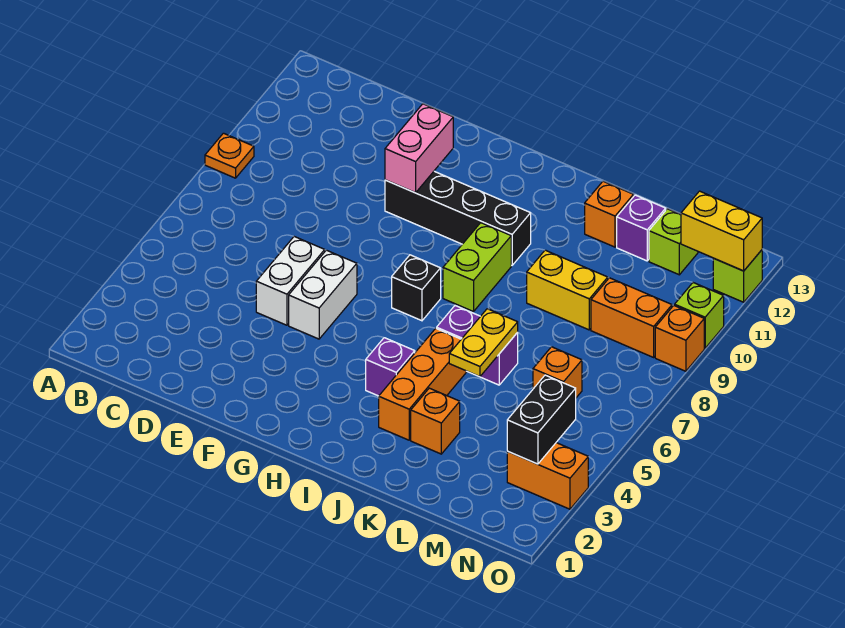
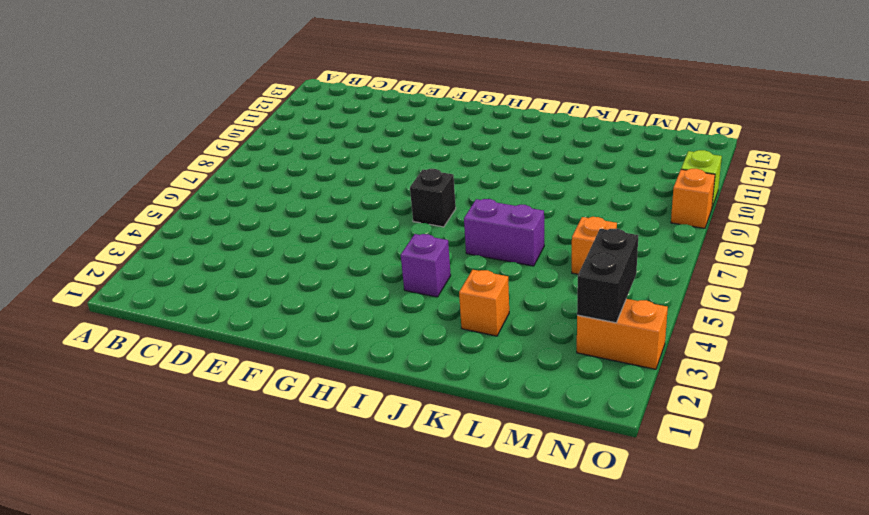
none -> orange plate A9 level 1
none -> white brick E5:E6 level 1
none -> white brick F5:F6 level 1

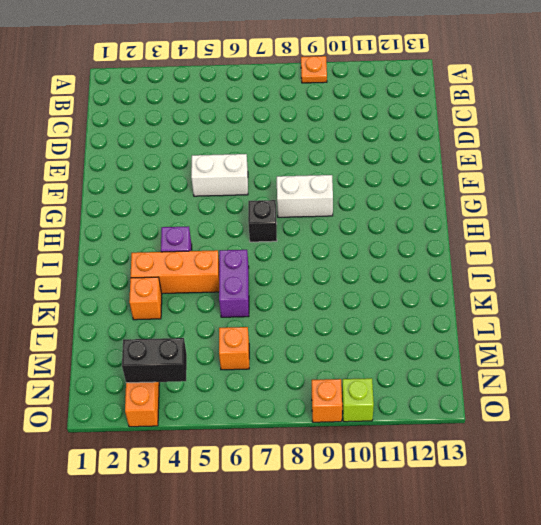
white brick G8:G9 level 1 -> white brick E5:E6 level 1
none -> black brick F10:I10 level 1
none -> lime brick I8:I9 level 1
none -> yellow brick K9:L9 level 1

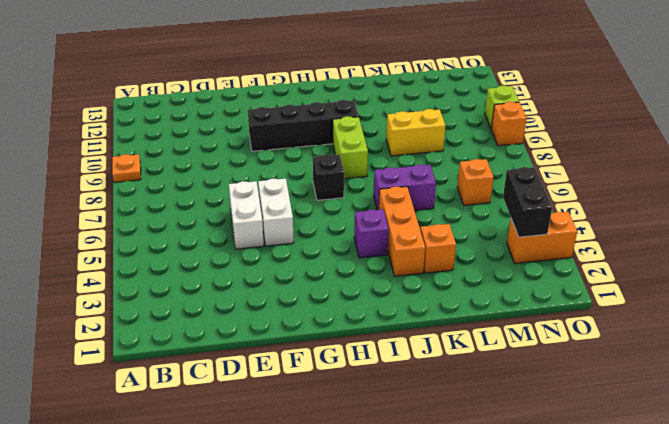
none -> orange brick K12 level 1
none -> purple brick L12 level 1
none -> orange brick M9:N9 level 1

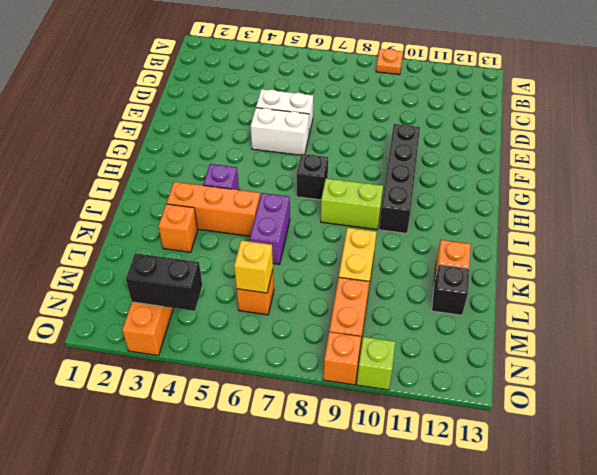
black brick L12 level 1 -> purple brick L12 level 1
yellow brick M6 level 2 -> none
none -> lime brick M12 level 1
none -> lime brick O12 level 1
none -> pink brick F10:F11 level 2

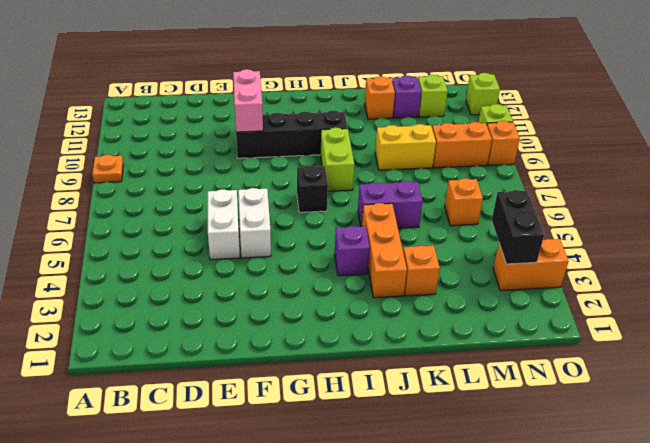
none -> yellow plate K5:K6 level 2
none -> yellow brick N12:O12 level 2

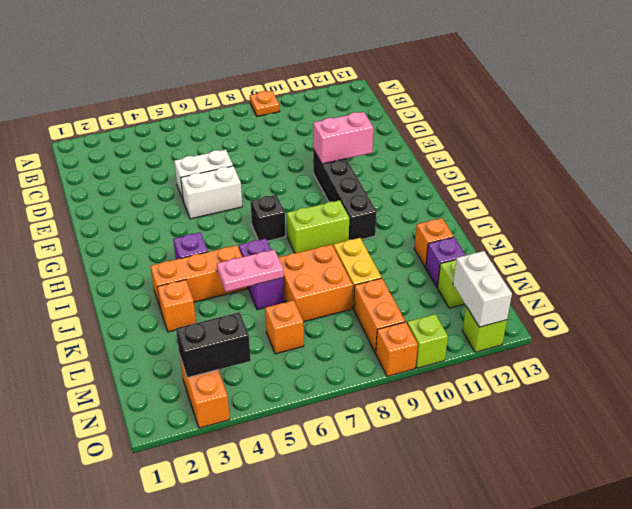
pink plate K5:K6 level 2 -> yellow plate K5:K6 level 2
orange brick K7:L8 level 1 -> none
white brick N12:O12 level 2 -> yellow brick N12:O12 level 2

